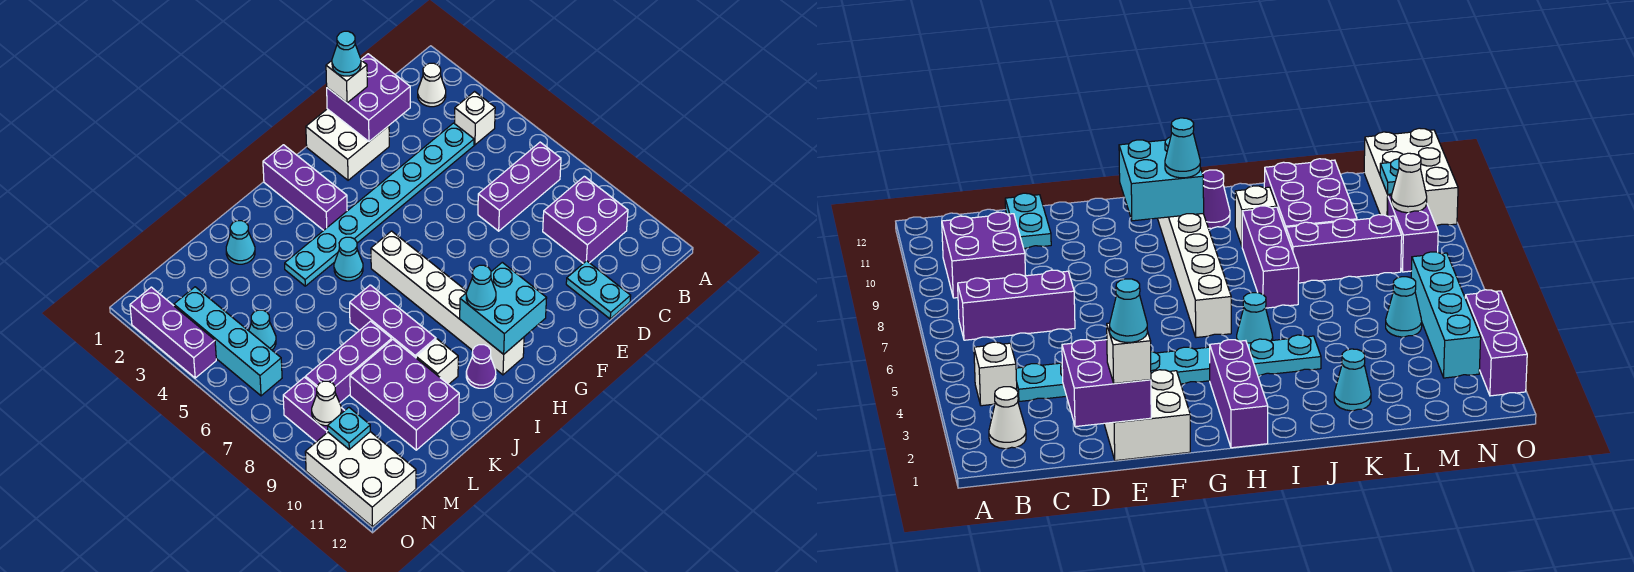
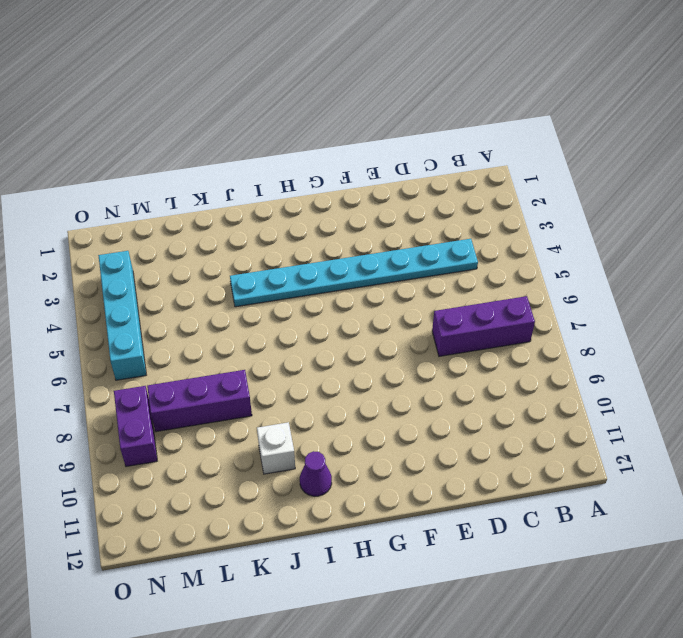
none -> white cone B2 level 1
none -> white brick B4 level 1
none -> purple brick B9:C10 level 1

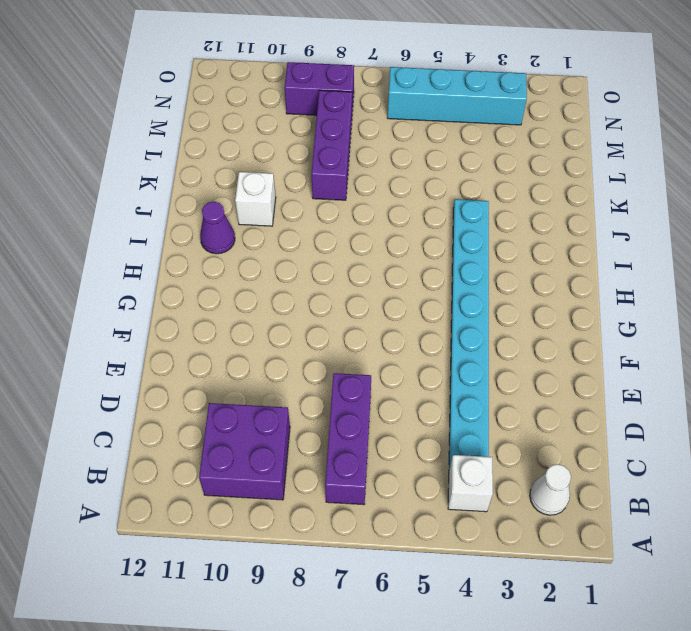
none -> cyan plate D11:D12 level 1
none -> white brick E1:F2 level 1
none -> purple brick H1:H3 level 1

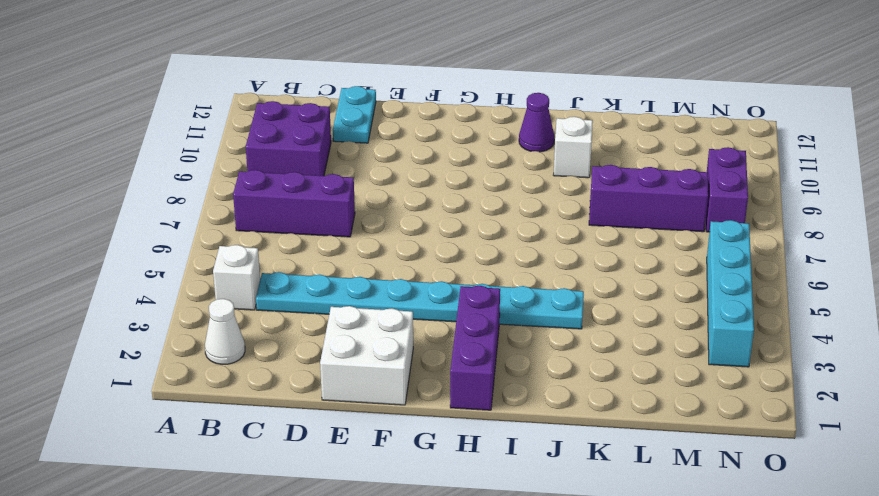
none -> white brick H6:H11 level 1
none -> cyan cone I5 level 1
none -> purple brick J7:J9 level 1

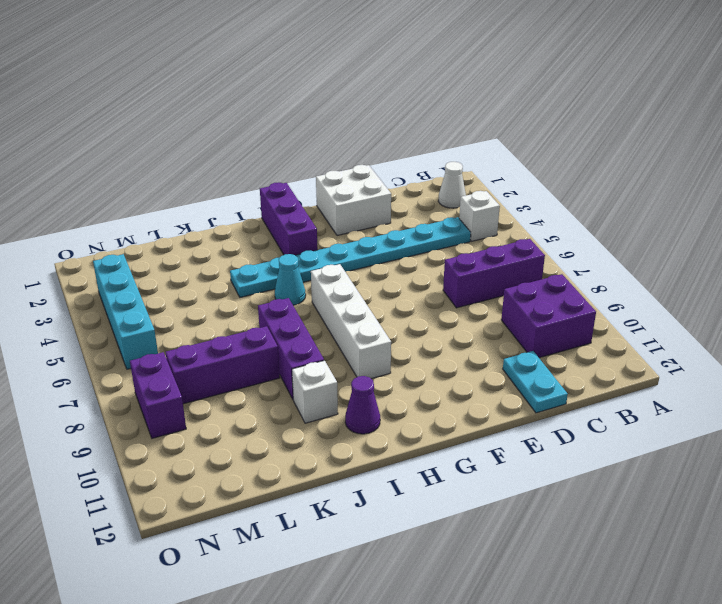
white brick H6:H9 level 1 -> white brick H6:H11 level 1
none -> cyan cone K2 level 1
none -> purple brick K9:L11 level 1
none -> cyan cone M5 level 1

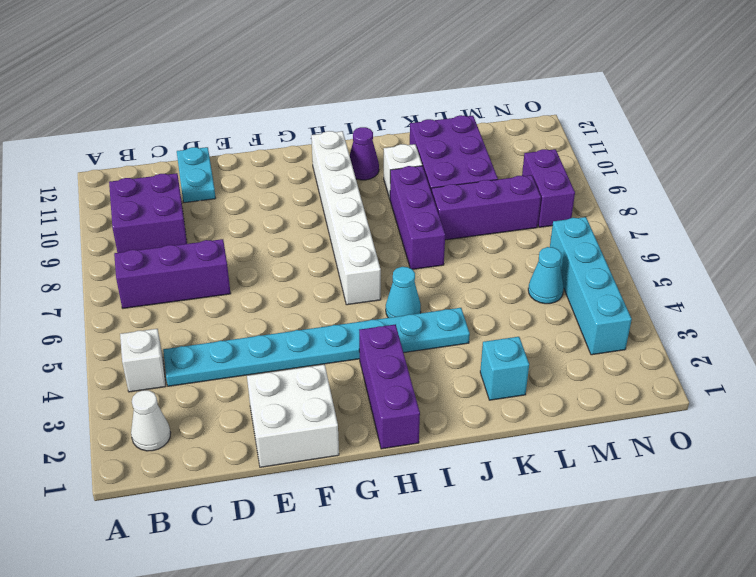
cyan brick K2 level 1 -> cyan cone K2 level 1
none -> white brick N10:O12 level 1
none -> purple brick O2:O4 level 1
none -> purple brick D1:E2 level 2

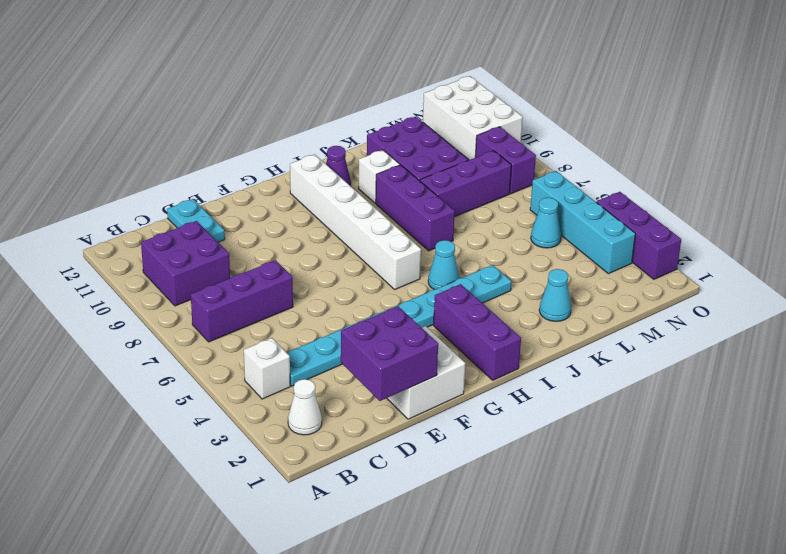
none -> cyan brick G10:H11 level 2
none -> white cone N9 level 2
none -> cyan plate N10 level 2

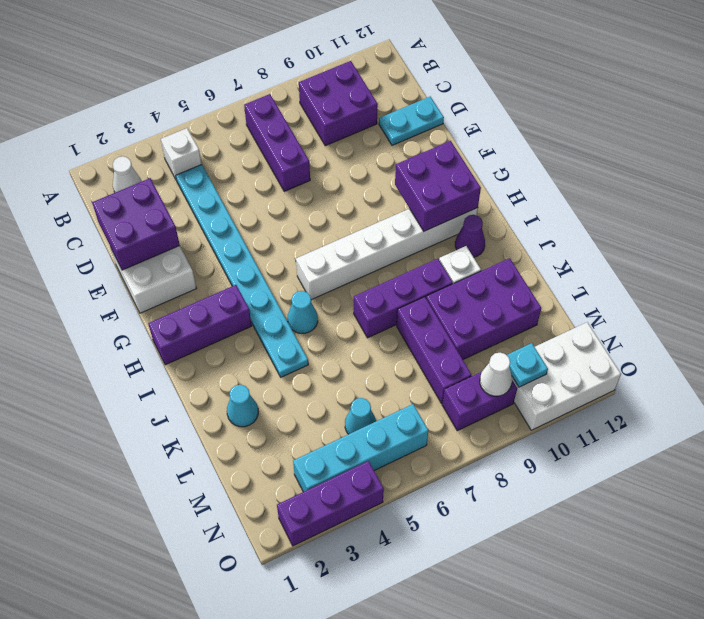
purple brick G10:H11 level 2 -> cyan brick G10:H11 level 2
none -> white brick E1 level 3
none -> cyan cone H10 level 3
none -> cyan cone E1 level 4

